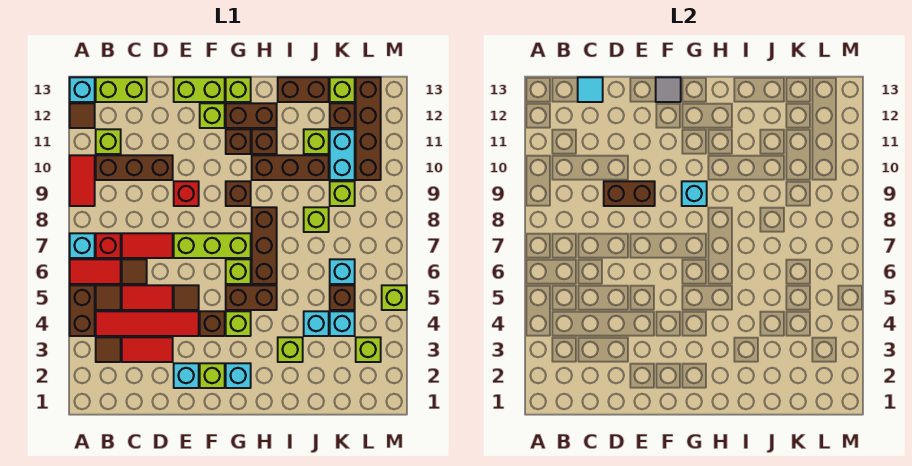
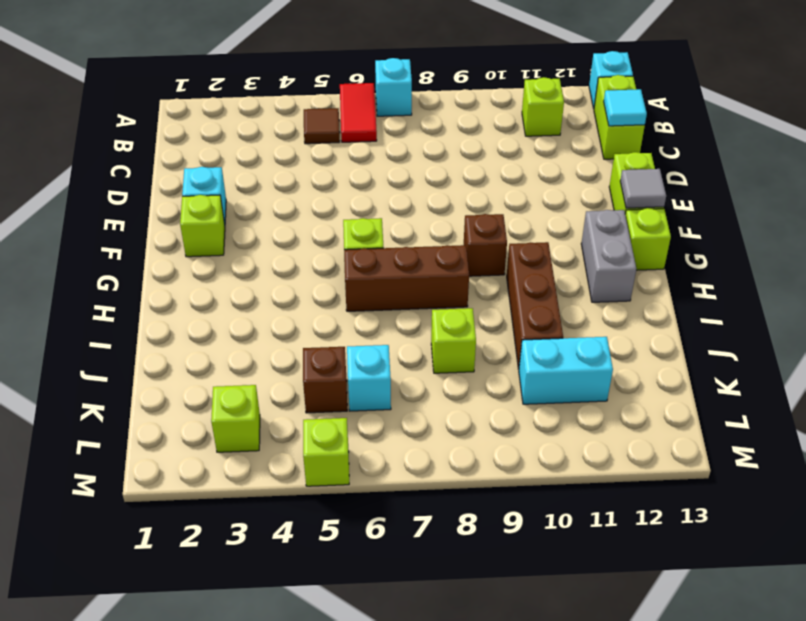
grey brick G12:H12 level 1 -> brown brick G12:H12 level 1
none -> brown brick A4:A5 level 1
none -> red tile A9:A10 level 1
none -> brown tile A12 level 1
none -> brown tile B3 level 1

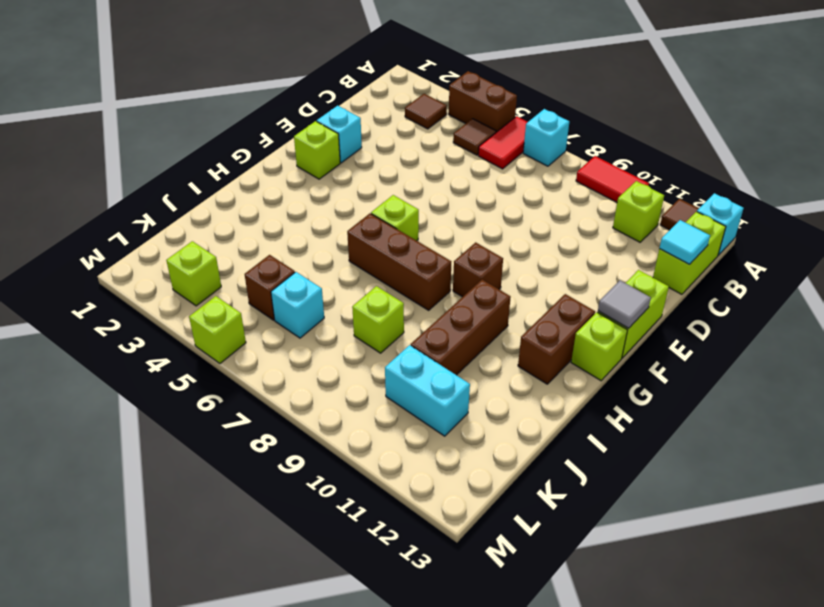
none -> red tile B4:E4 level 1
none -> red brick B7 level 1
none -> brown brick B10:D10 level 1
none -> red tile C3:D3 level 1

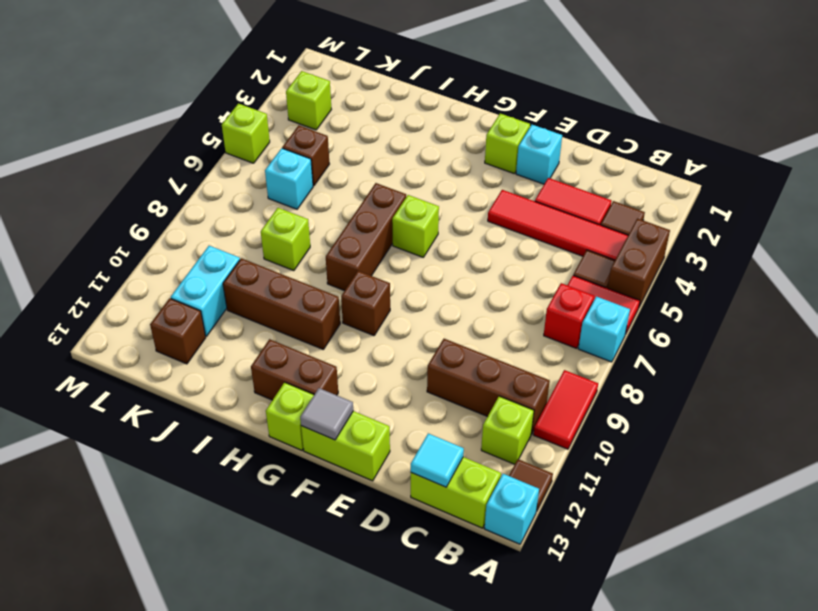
none -> red tile C5:D5 level 1
none -> brown tile C6 level 1
none -> red tile C7:D7 level 1
none -> brown tile E5 level 1

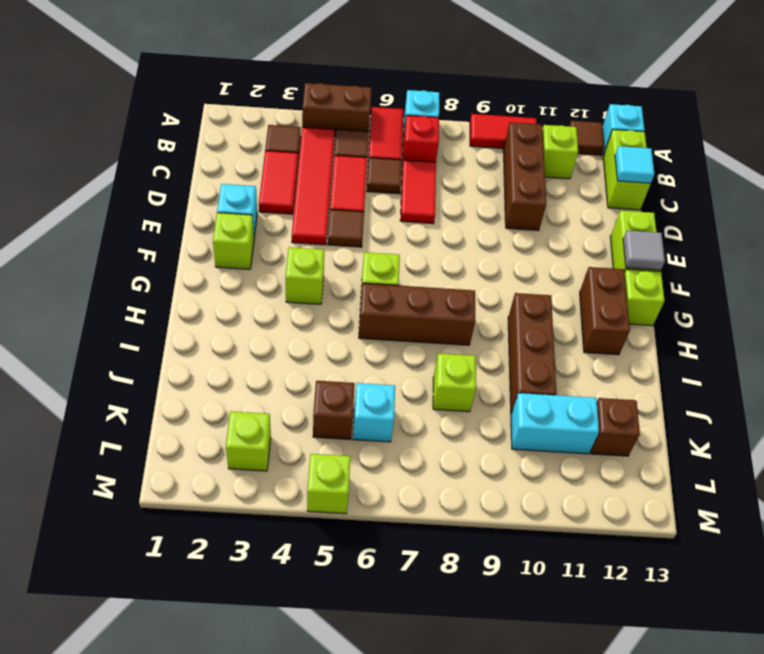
none -> lime brick E7:G7 level 1
none -> red brick E9 level 1
none -> brown brick F4 level 1
none -> lime brick F12 level 1

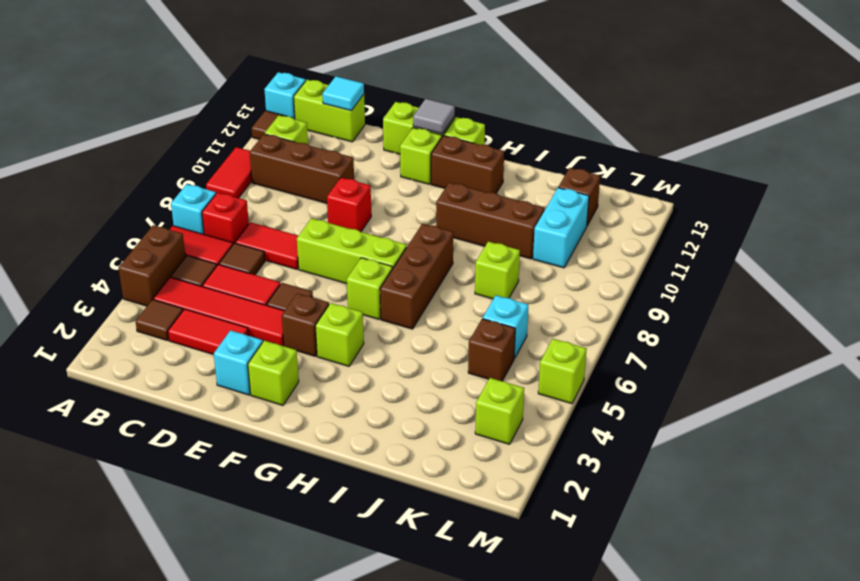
none -> cyan brick G2 level 1
none -> brown brick G5:H5 level 1
none -> brown brick G9 level 1
none -> brown brick G11 level 1

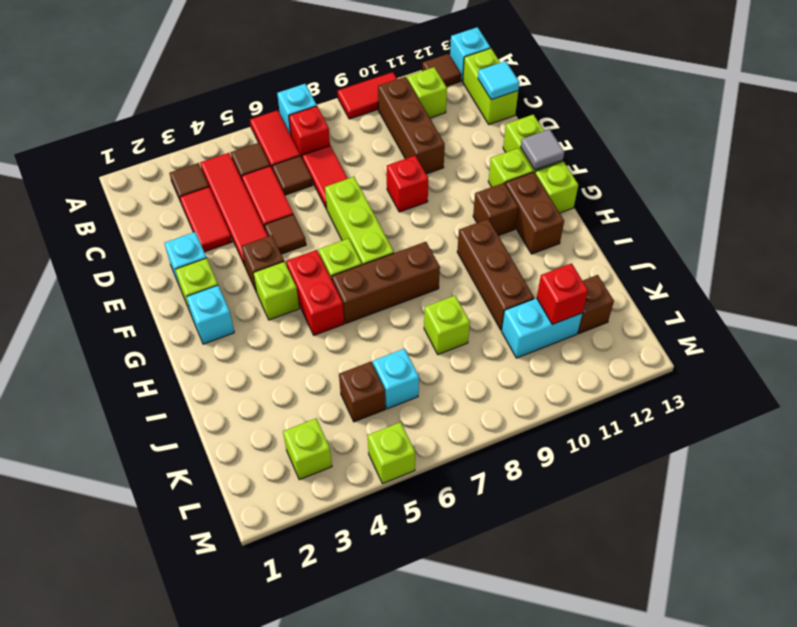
red brick G5:H5 level 1 -> brown brick G5:H5 level 1
red brick K11 level 2 -> none
none -> brown brick A4:A5 level 1
none -> brown brick G9 level 1
none -> brown brick H11 level 1
none -> lime brick I3 level 1

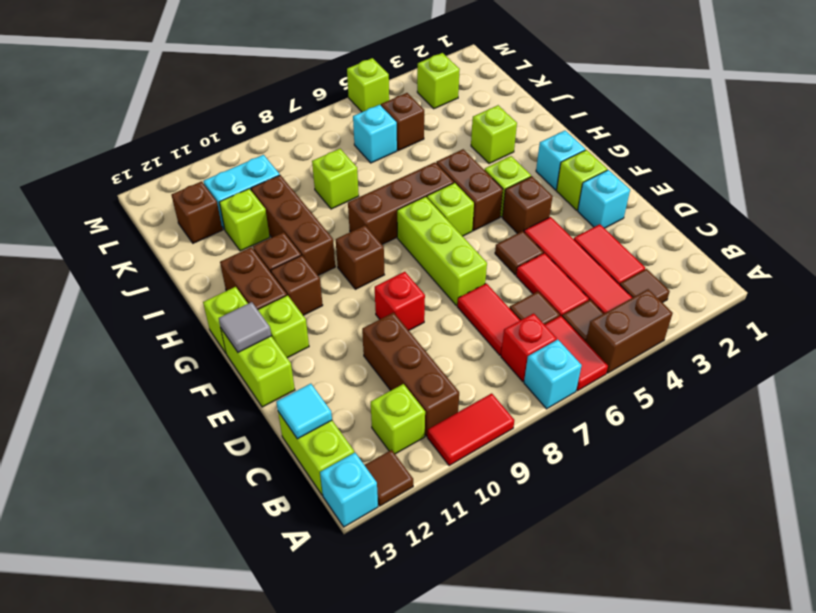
none -> brown brick I13:J13 level 1
none -> cyan brick J4 level 1
none -> cyan brick K4 level 1
none -> lime brick K9 level 1

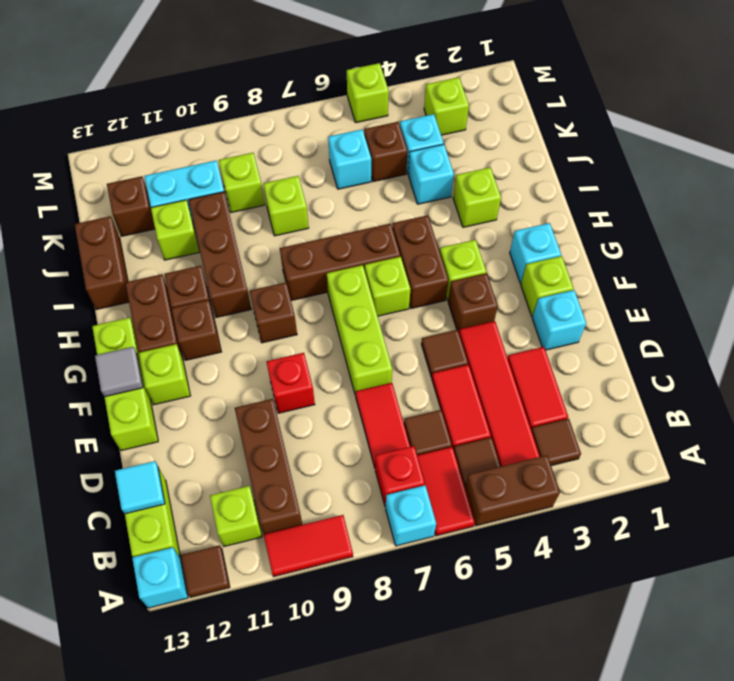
none -> lime brick K13 level 1
none -> brown brick L10:L13 level 1
none -> brown brick D9:E9 level 2
none -> cyan brick G9 level 2

